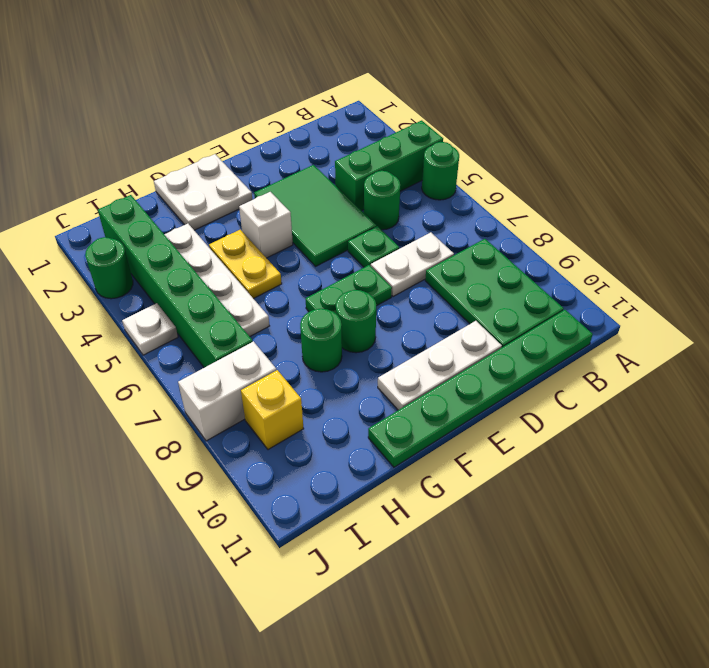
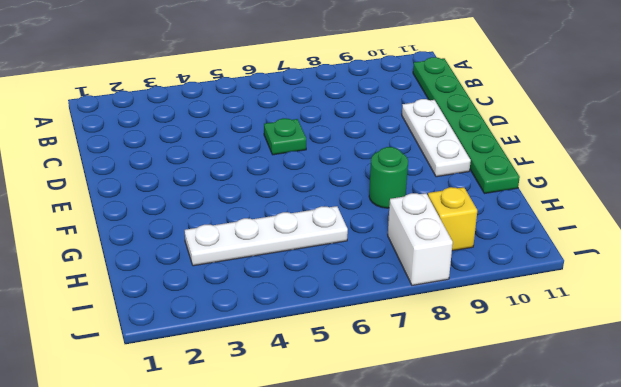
none -> green brick A4:C4 level 1
none -> green round brick A5 level 1
none -> green plate B8:C10 level 1

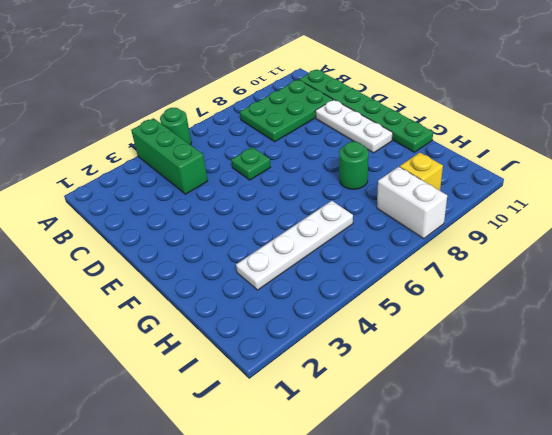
none -> green round brick C5 level 1
none -> white plate C7:D7 level 1
none -> green tile D3:E5 level 1

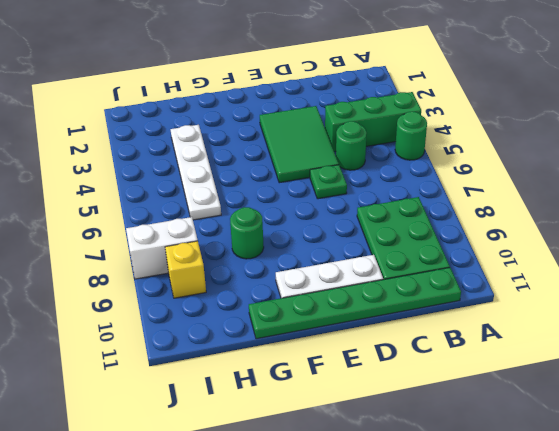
none -> white plate C7:D7 level 1
none -> green plate E7:F7 level 1
none -> white plate F1:G2 level 1

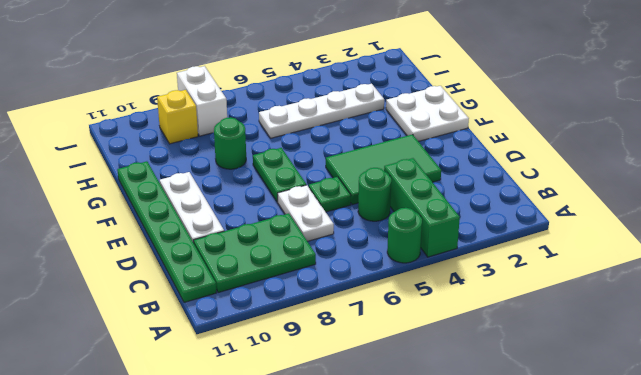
none -> white brick F4 level 1
none -> green round brick F8 level 1
none -> yellow plate G4:G5 level 1

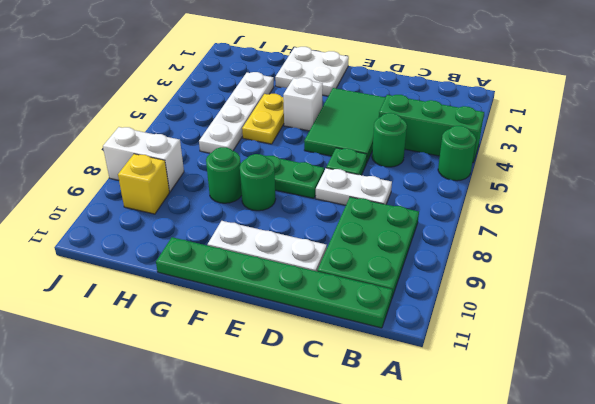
none -> green brick I2:I7 level 1
none -> green round brick J3 level 1
none -> white plate J5 level 1

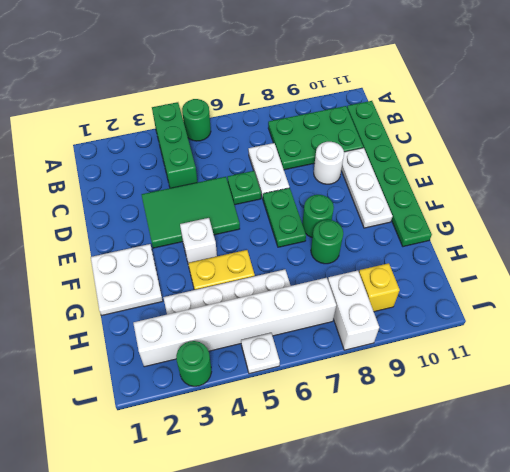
white round brick D9 level 1 -> none
white brick I2:I7 level 1 -> green brick I2:I7 level 1
none -> green round brick C5 level 1

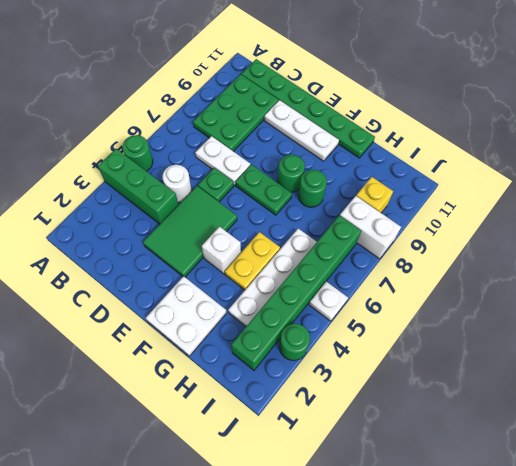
white round brick C5 level 1 -> green round brick C5 level 1

